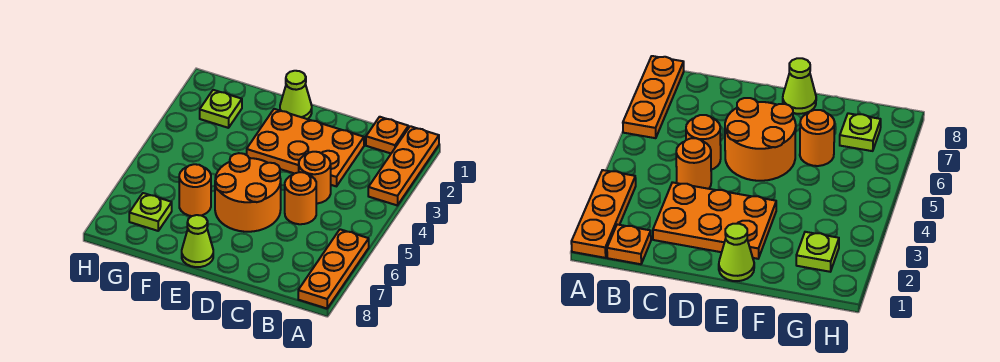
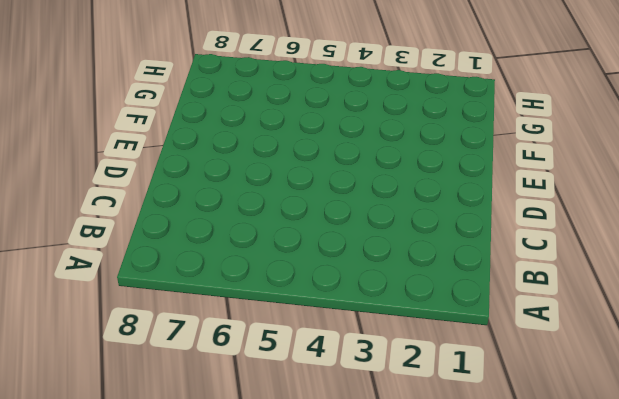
none -> orange plate A1:A3 level 1
none -> orange plate A6:A8 level 1
none -> orange plate B1 level 1

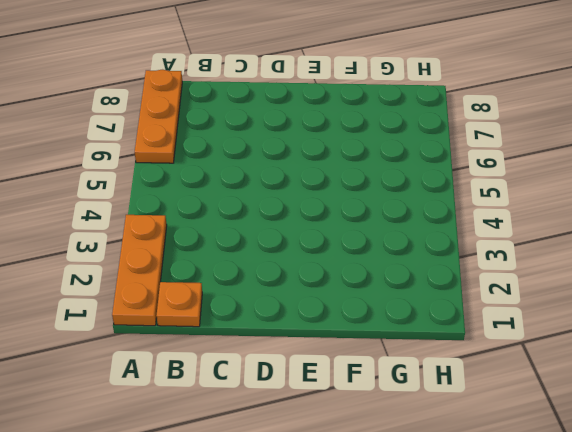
none -> orange plate C2:E3 level 1
none -> orange round brick C4 level 1
none -> orange round brick C5 level 1

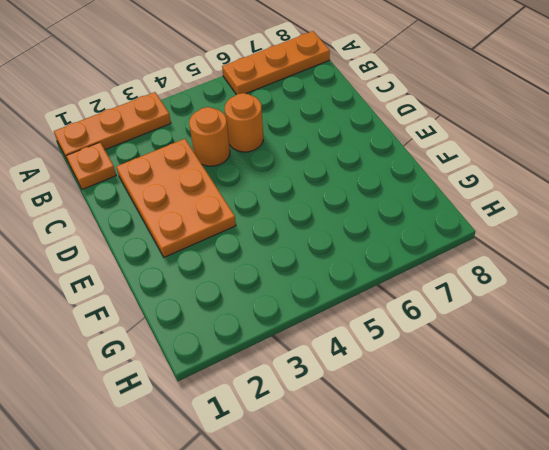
none -> orange round brick D5:E6 level 1
none -> lime cone E1 level 1
none -> lime cone E8 level 1

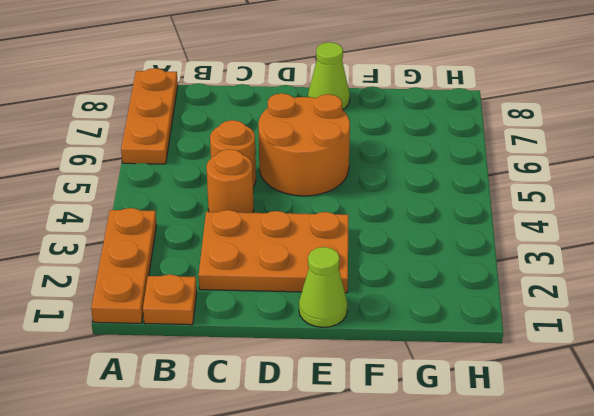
none -> orange round brick F6 level 1
none -> lime plate G2 level 1
none -> lime plate G7 level 1

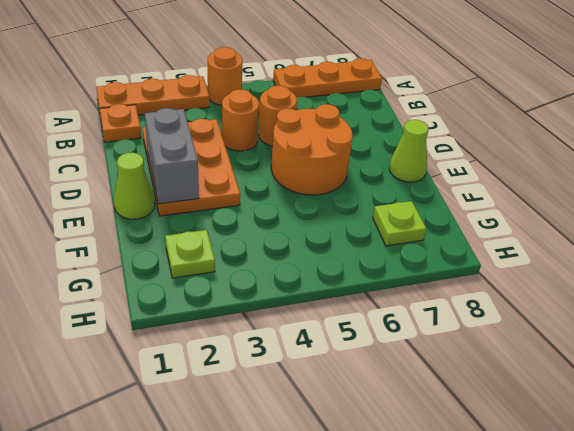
orange round brick A4 level 1 -> orange round brick F6 level 1
grey brick D2:E2 level 2 -> none

